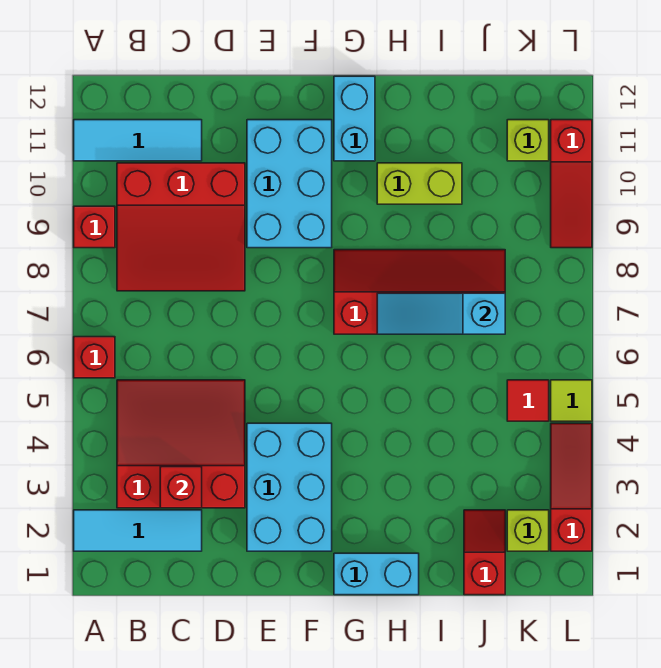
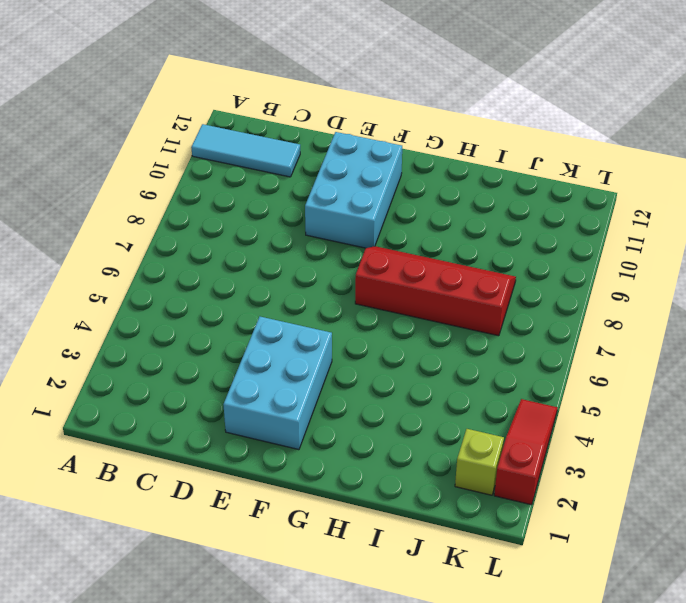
none -> cyan tile A2:C2 level 1
none -> red brick A6 level 1
none -> red brick A9 level 1

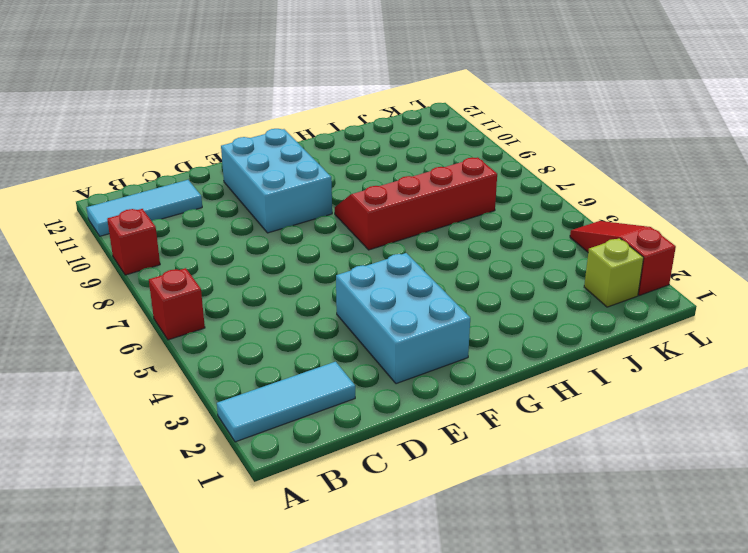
none -> red slope B3:D5 level 1 top 3
none -> red slope B8:D10 level 1 top 10
none -> cyan brick G1:H1 level 1

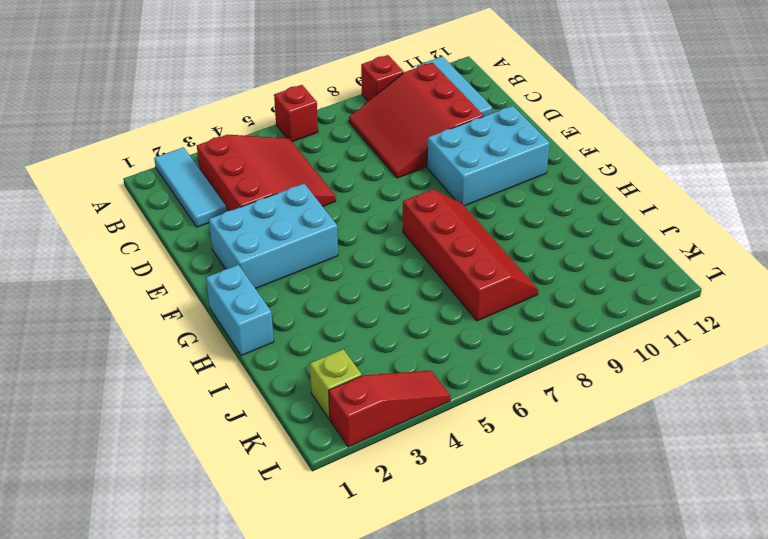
none -> cyan brick G11:G12 level 1
none -> lime brick H10:I10 level 1
none -> red slope J1:J2 level 1 top 1

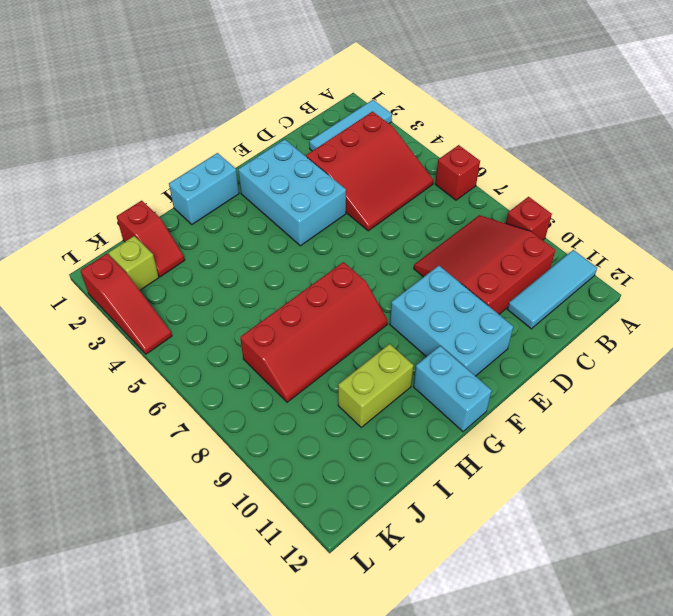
none -> red tile K5 level 1
none -> lime brick K11 level 1
none -> lime tile L5 level 1

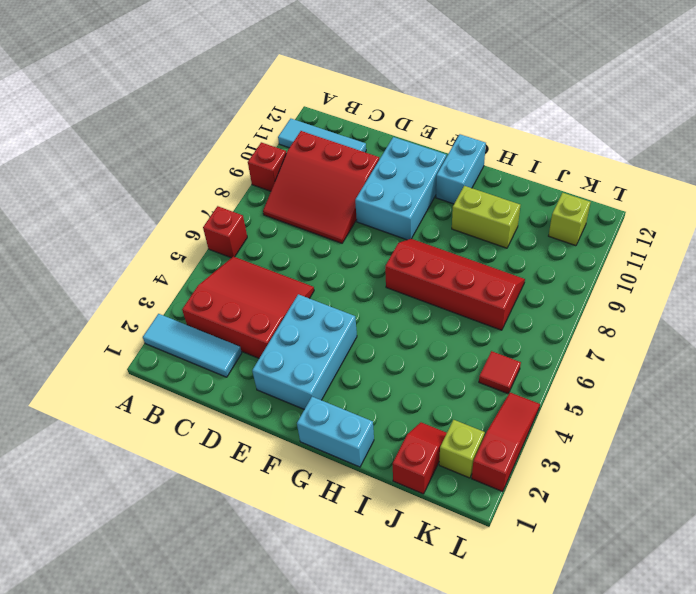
none -> lime tile L5 level 1
none -> red slope L9:L11 level 1 top 11
none -> red brick C3 level 2

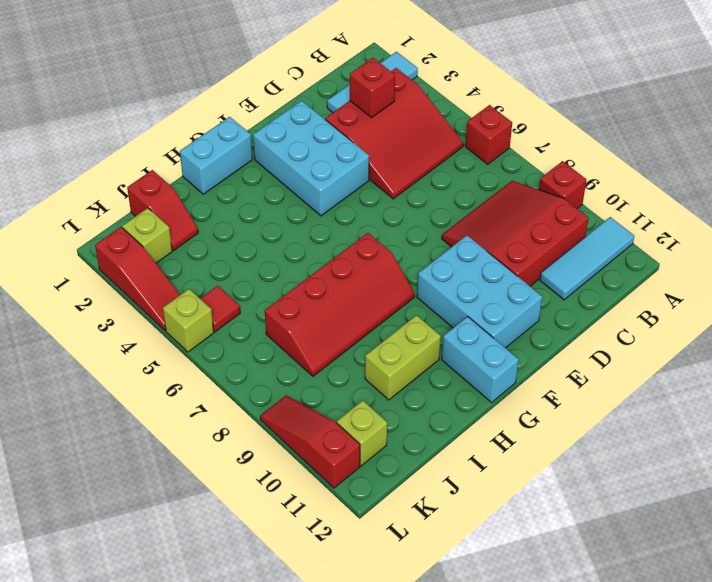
lime brick L5 level 1 -> lime tile L5 level 1
none -> cyan slope H7:J7 level 2 top J

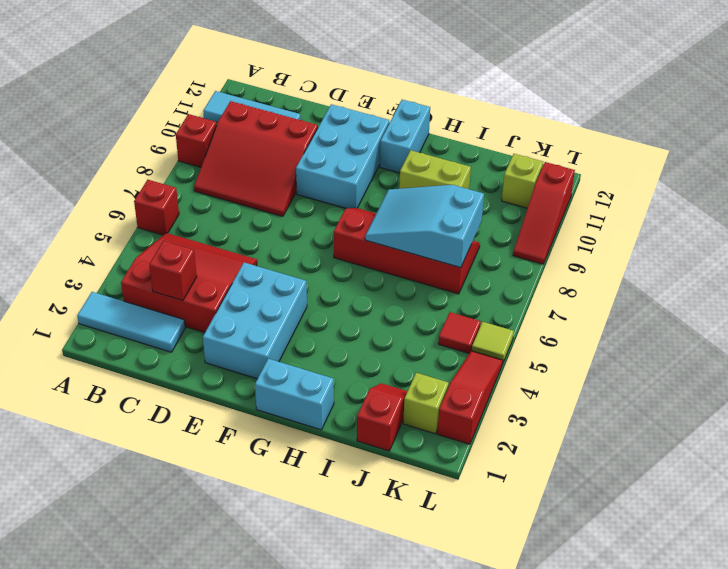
cyan slope H7:J8 level 2 top J -> cyan slope H7:J7 level 2 top J

